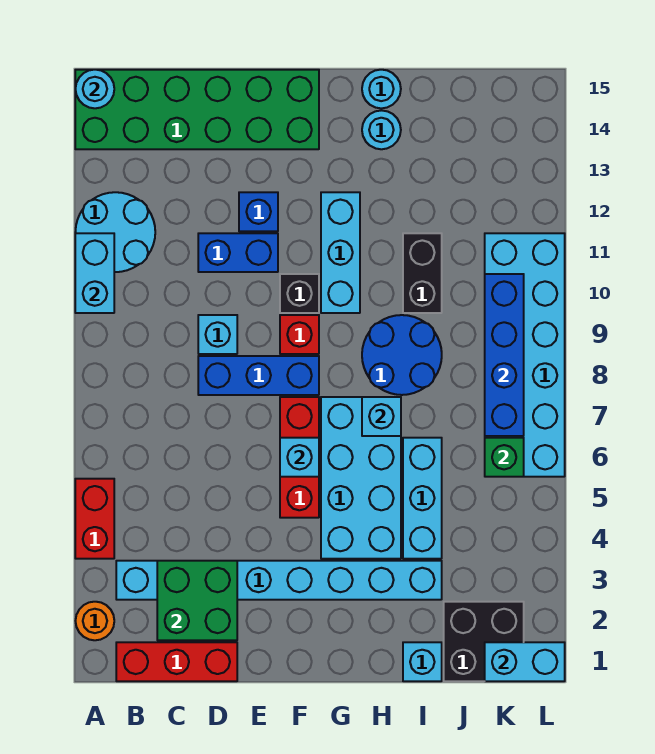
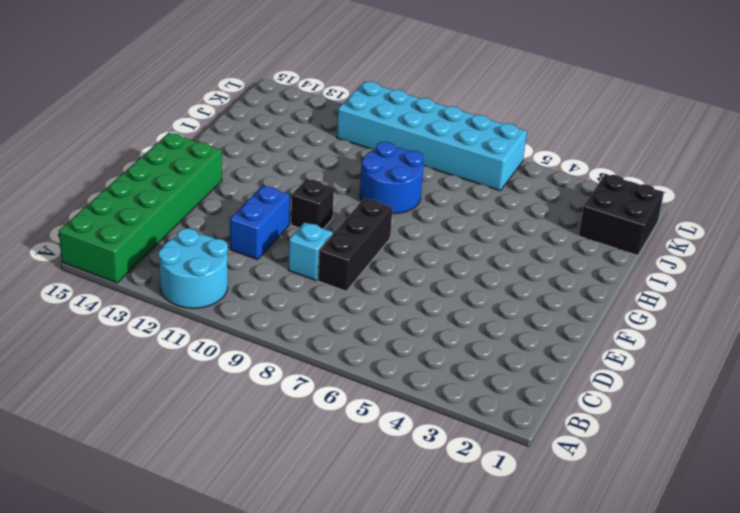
black brick D8:F8 level 1 -> blue brick D8:F8 level 1
none -> orange round brick A2 level 1
none -> red brick A4:A5 level 1
none -> red brick B1:D1 level 1
none -> cyan brick B3:I3 level 1

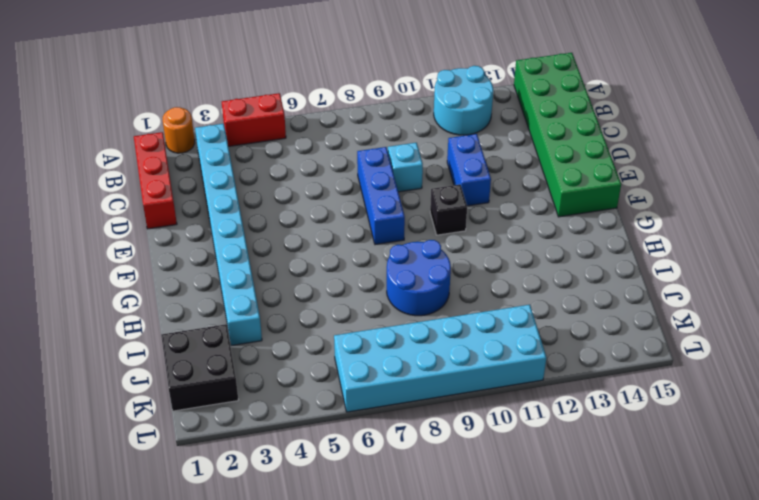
none -> blue brick E12 level 1
none -> red brick F5:F7 level 1
none -> red brick F9 level 1
none -> cyan brick G4:H7 level 1

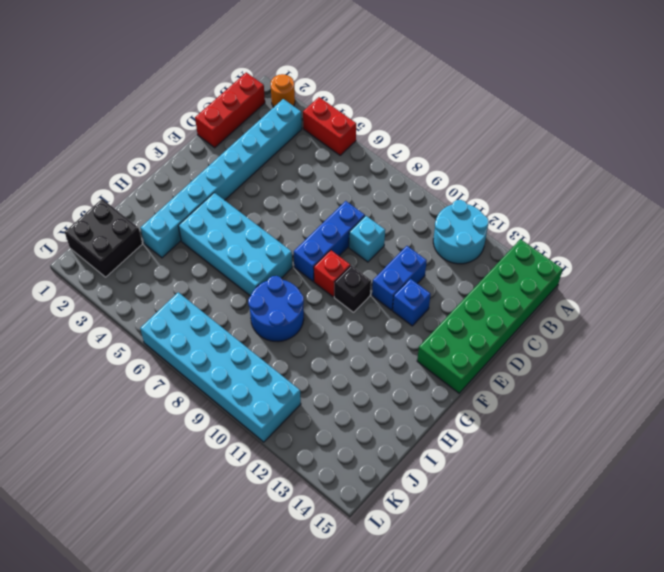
none -> red brick F5:F7 level 1
none -> cyan brick G10:G12 level 1
none -> cyan round brick H14 level 1
none -> cyan round brick H15 level 1

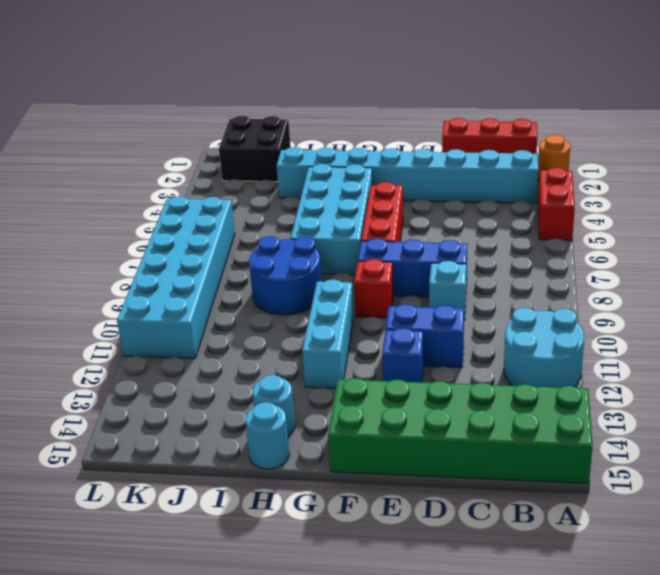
none -> black brick F10 level 1
none -> cyan brick I1 level 1
none -> cyan brick I4:I6 level 1
none -> black brick I10:I11 level 1

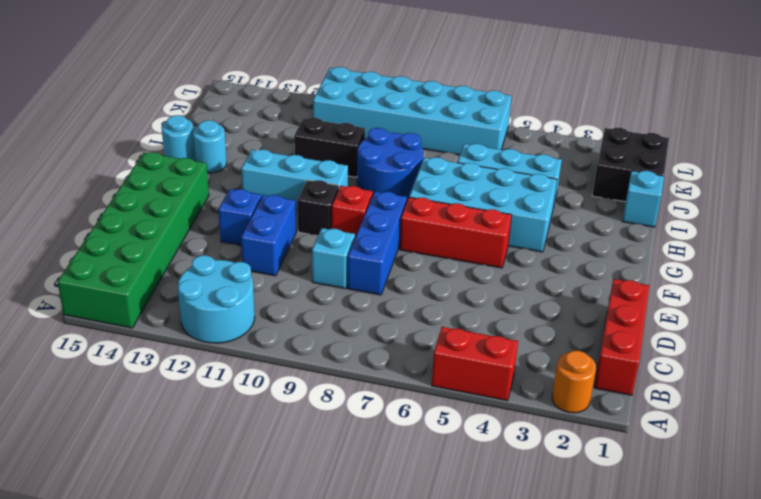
none -> cyan brick B3:I3 level 1
none -> cyan brick A10:A11 level 2
none -> cyan round brick A15 level 2
none -> green brick C2:D3 level 2

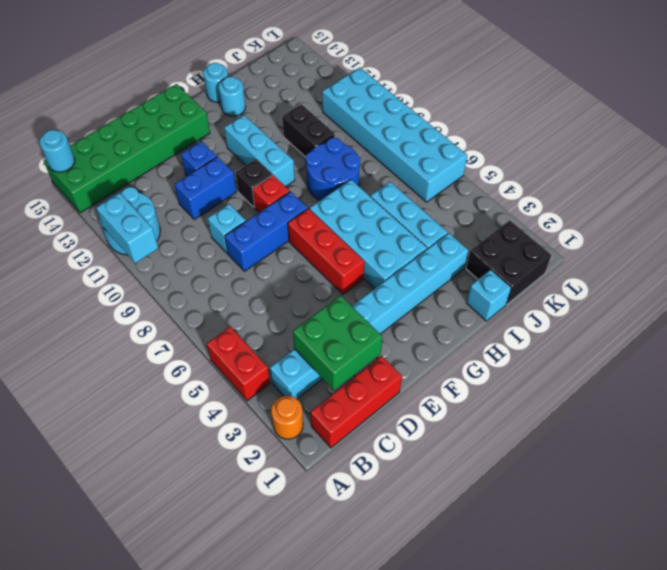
none -> cyan brick F6 level 2
none -> cyan brick H7 level 2
none -> cyan brick K1:L1 level 2
none -> green brick K6 level 2

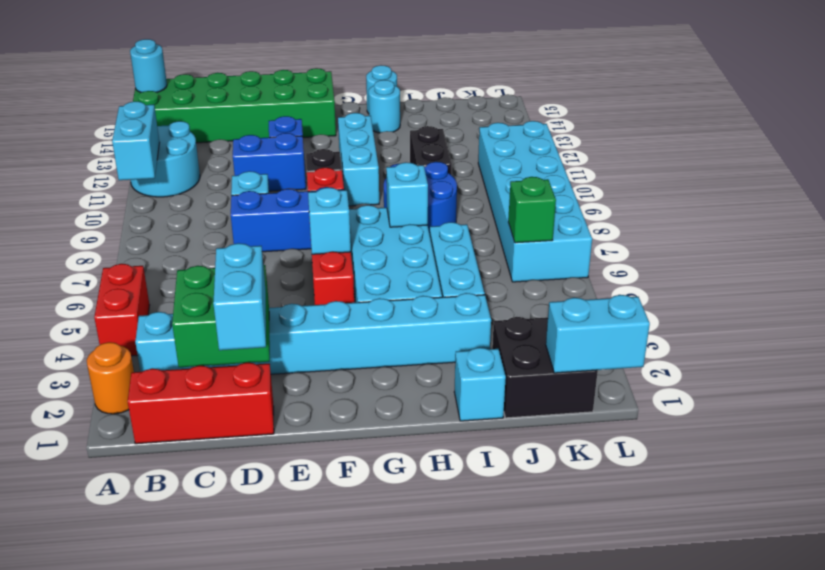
cyan brick D1:D2 level 3 -> none
none -> blue brick K7:K10 level 2

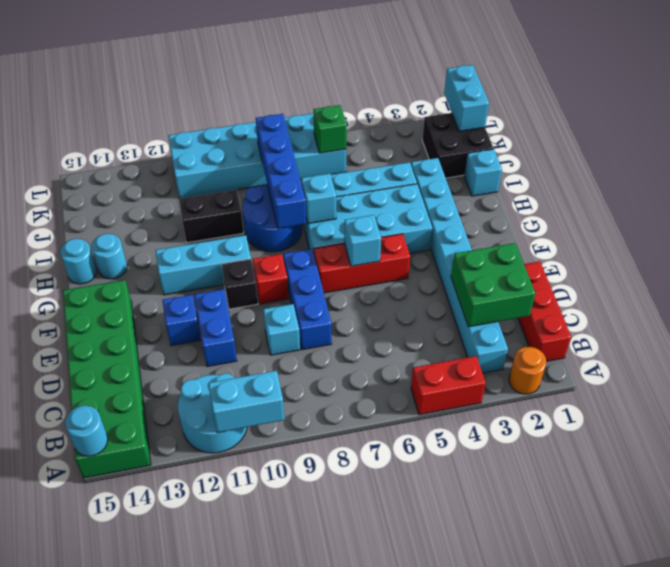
blue brick H8:K8 level 2 -> blue brick K7:K10 level 2

